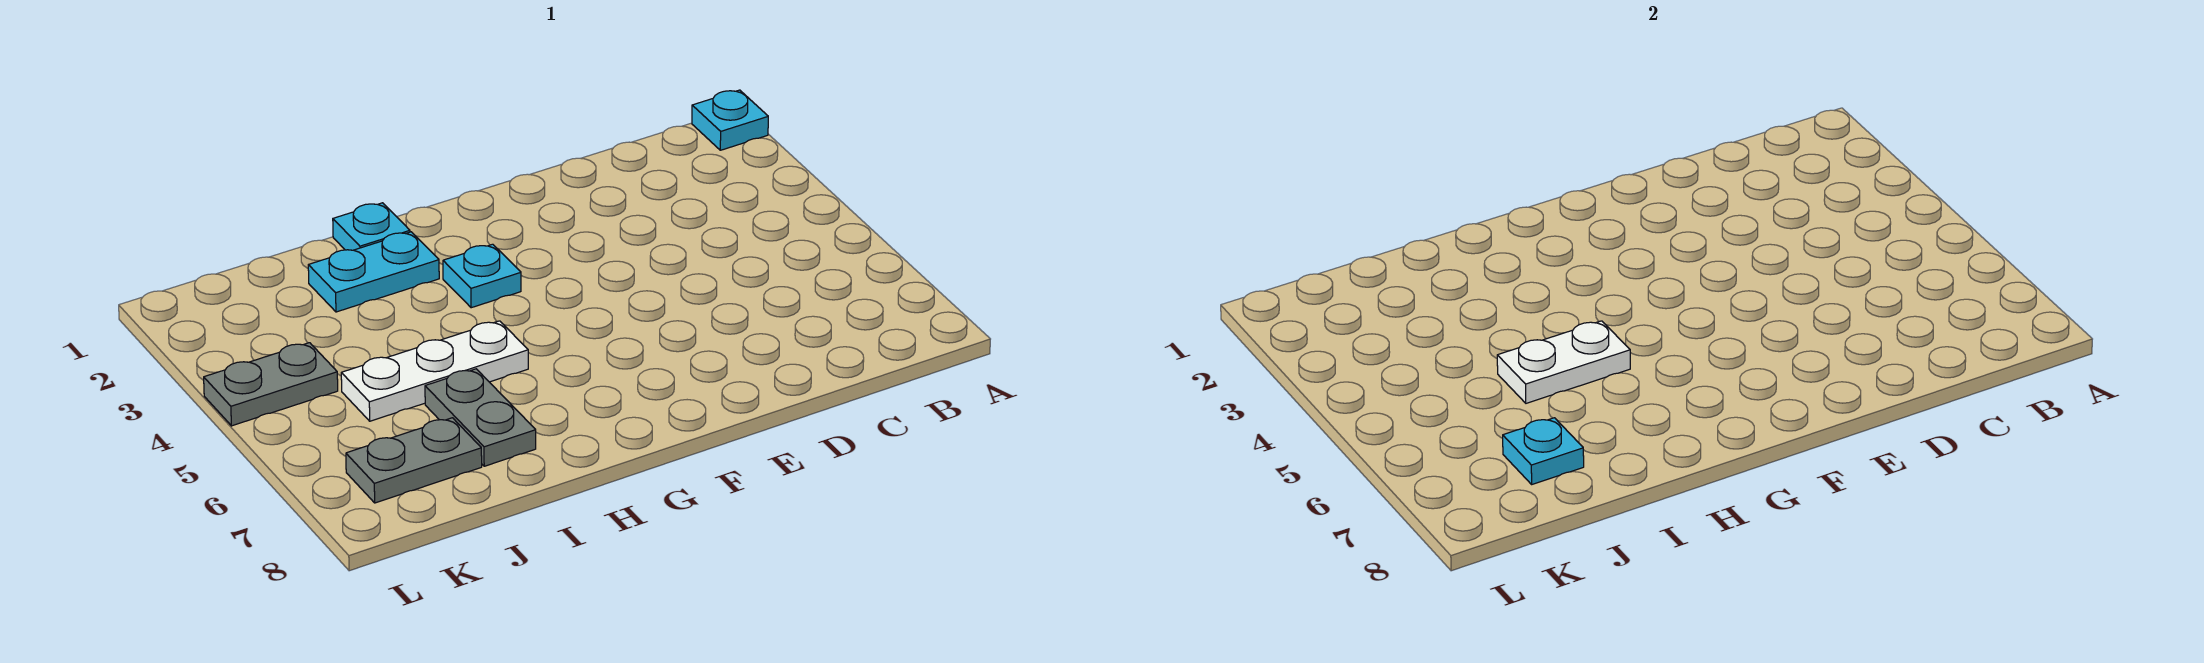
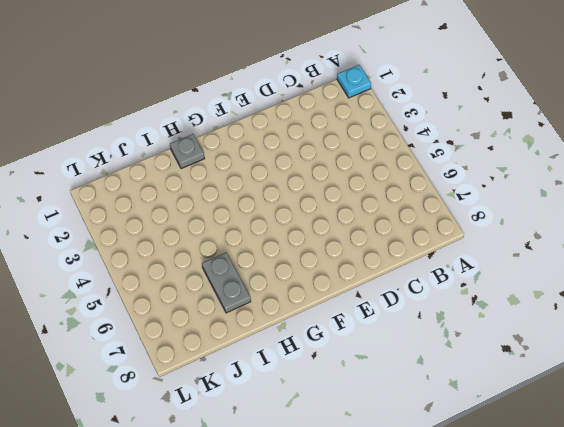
grey plate H1 level 1 -> cyan plate H1 level 1
none -> cyan plate G3 level 1
none -> cyan plate H2:I2 level 1

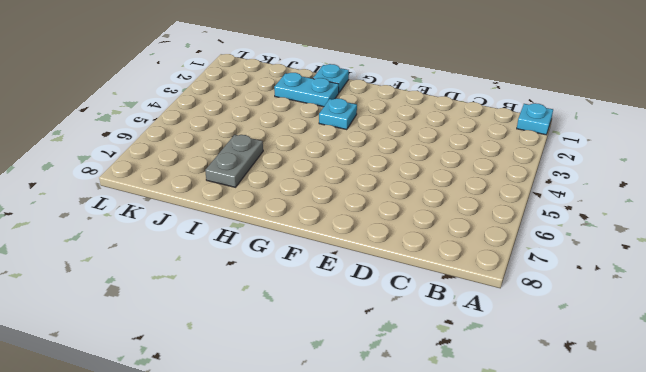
none -> white plate H5:J5 level 1
none -> grey plate J7:K7 level 1

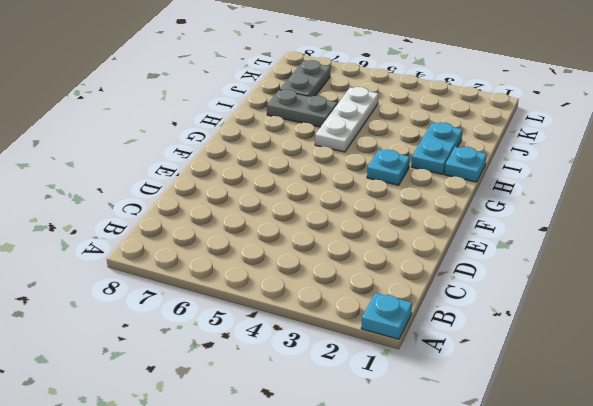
none -> grey plate K4:L4 level 1
none -> white plate H5:I5 level 2

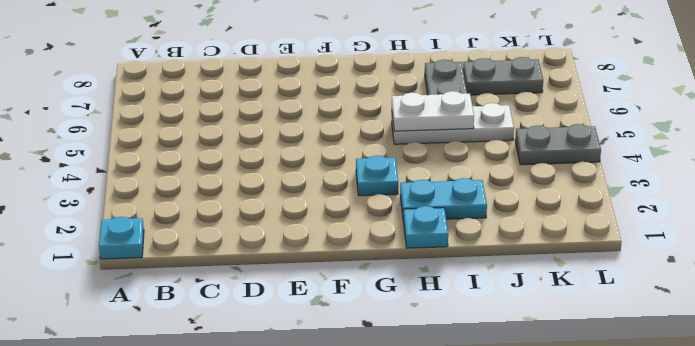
none -> cyan plate J7 level 2

